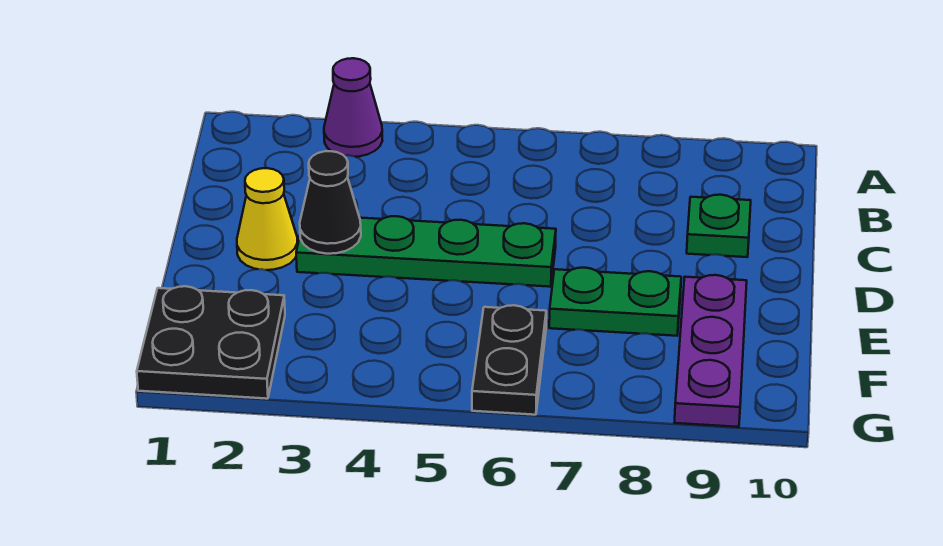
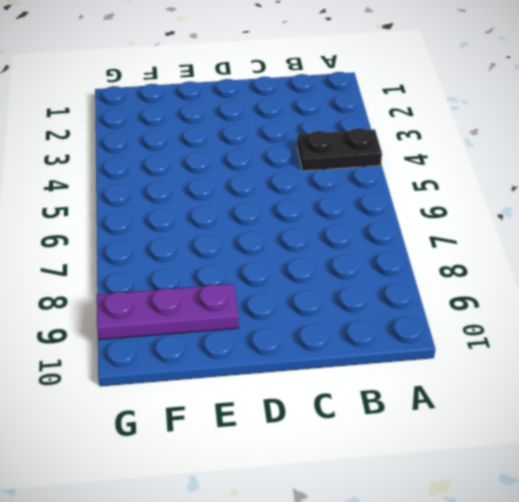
black plate A4:B4 level 1 -> black plate F6:G6 level 1
none -> purple cone A3 level 1
none -> green plate C9 level 1

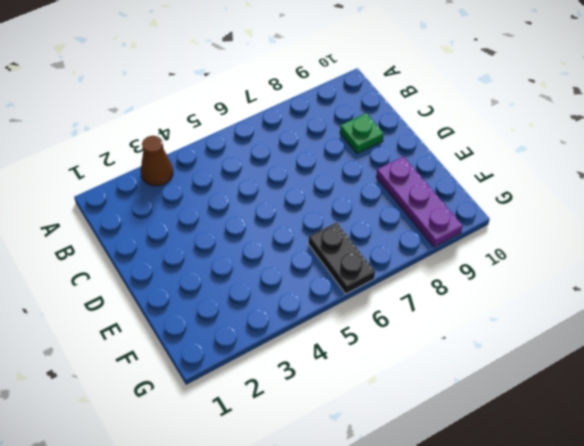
brown cone A3 level 1 -> purple cone A3 level 1
none -> yellow cone D2 level 1
none -> green plate D3:D6 level 1

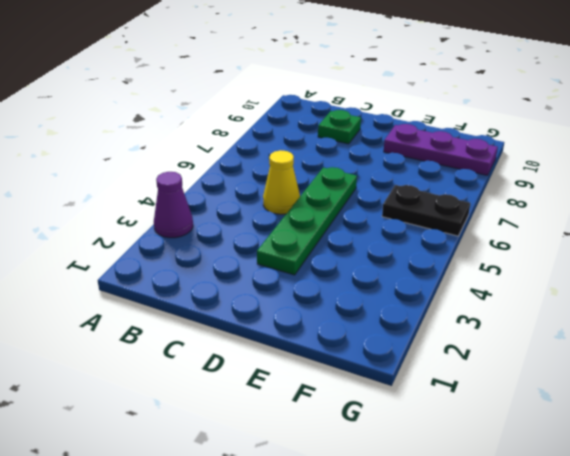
yellow cone C5 level 1 -> yellow cone D2 level 1
none -> green plate E7:E8 level 1
none -> black plate F1:G2 level 1

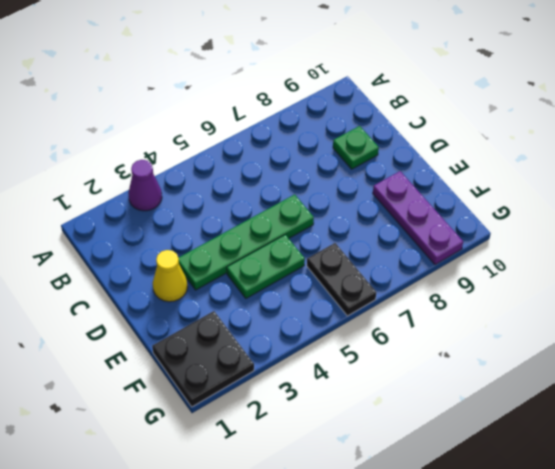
green plate E4:E5 level 1 -> green plate E7:E8 level 1
none -> black cone D3 level 2

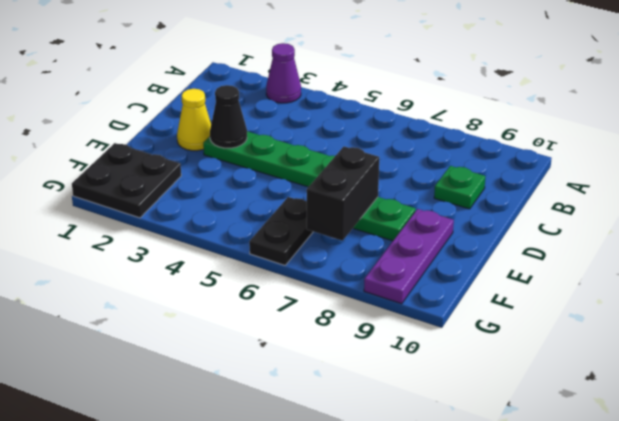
black brick E7:F7 level 2 -> none

